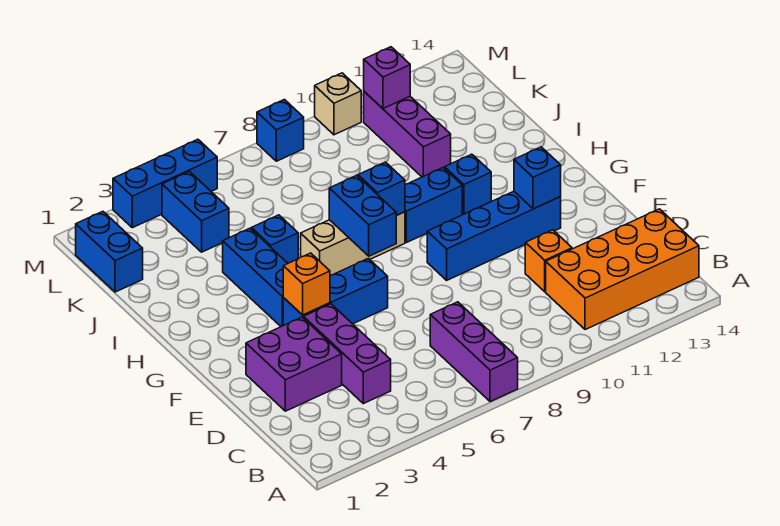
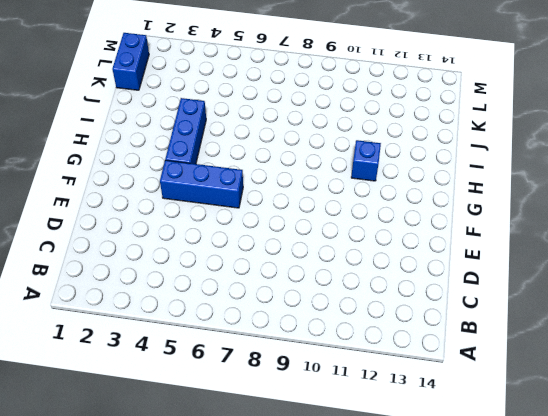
none -> purple brick A7:C7 level 1
none -> orange brick B11:C14 level 1
none -> purple brick C4:E4 level 1

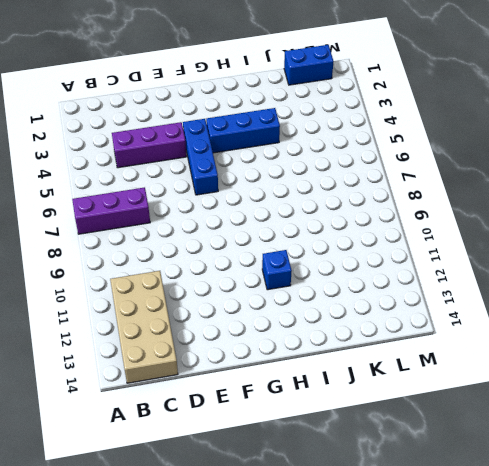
tan brick B11:C14 level 1 -> orange brick B11:C14 level 1
none -> purple brick D2:E3 level 1
none -> orange brick D11 level 1
none -> blue brick F9:F12 level 1

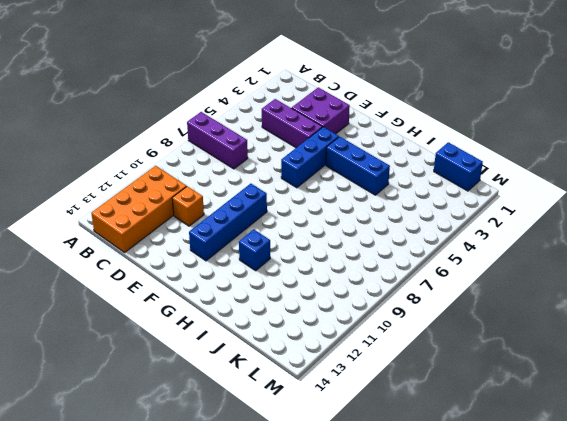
none -> tan brick H6:H8 level 1
none -> blue brick H9:H10 level 1
none -> blue brick I5 level 1

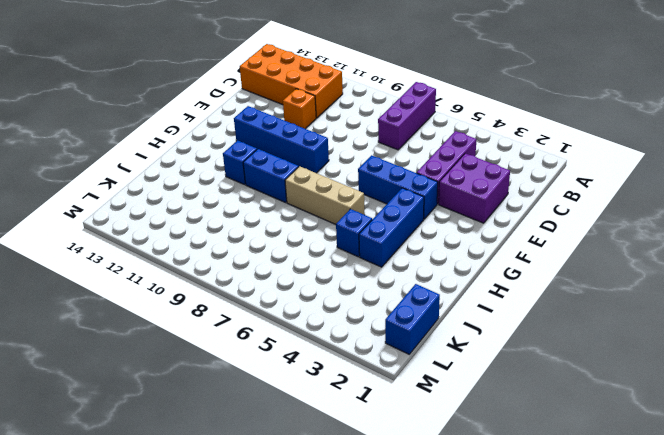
none -> purple brick J11:L11 level 1
none -> blue brick K4:L4 level 1
none -> blue brick M3:M5 level 1

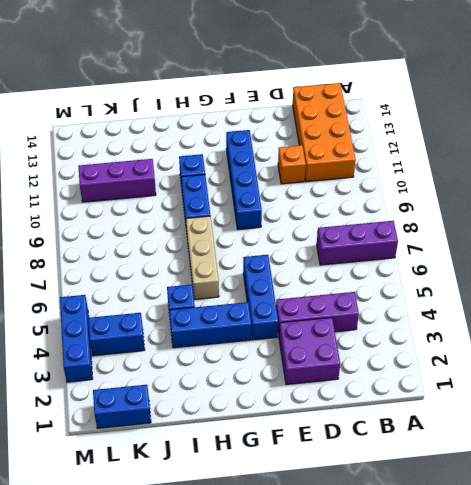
none -> blue brick M8 level 1
none -> tan brick M10 level 1
none -> orange brick F4 level 2

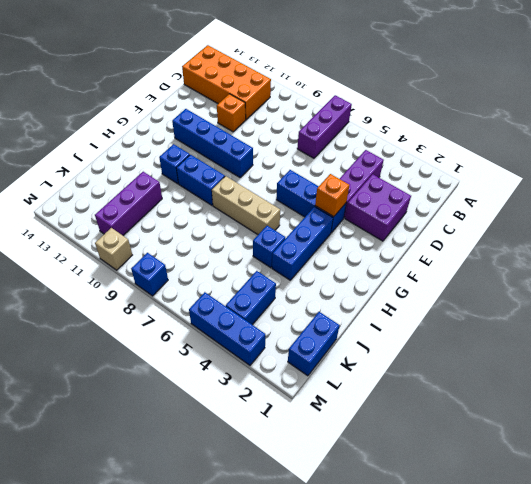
none -> blue brick F12 level 2
none -> blue brick G7:H7 level 2
none -> blue brick H8 level 2

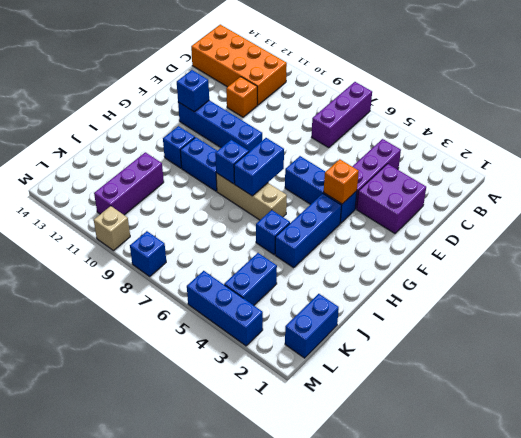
none -> purple brick L11 level 2

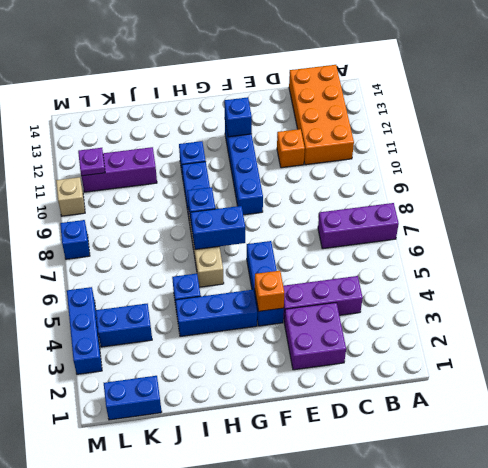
purple plate L11 level 2 -> purple brick L11 level 2

